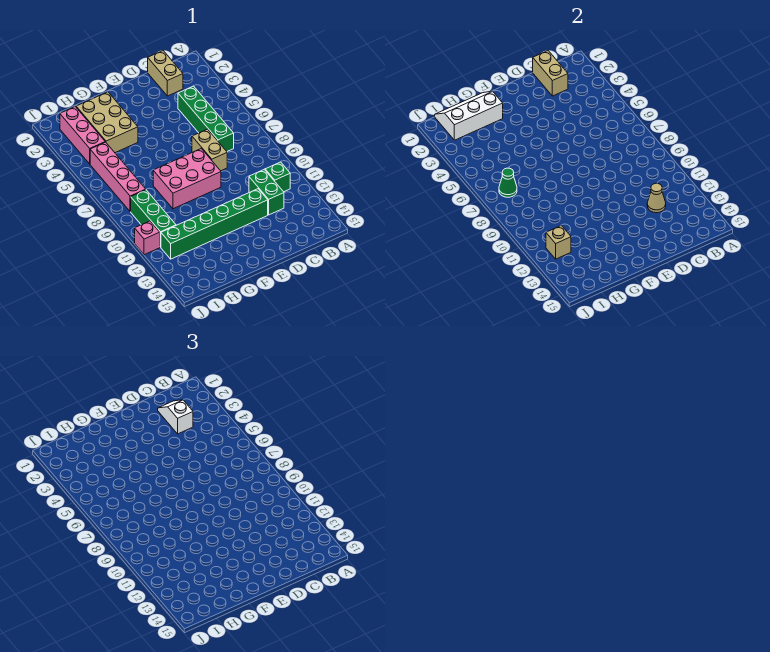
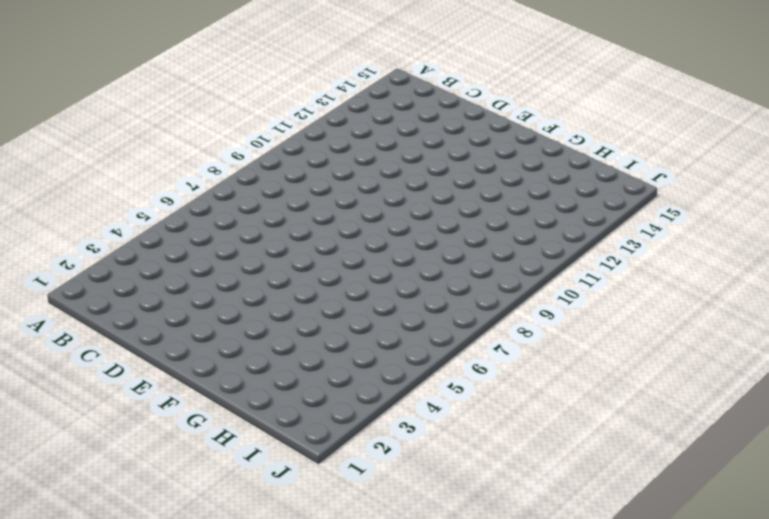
none -> green brick B11 level 1
none -> tan brick C1:C2 level 1
none -> green brick C4:C7 level 1

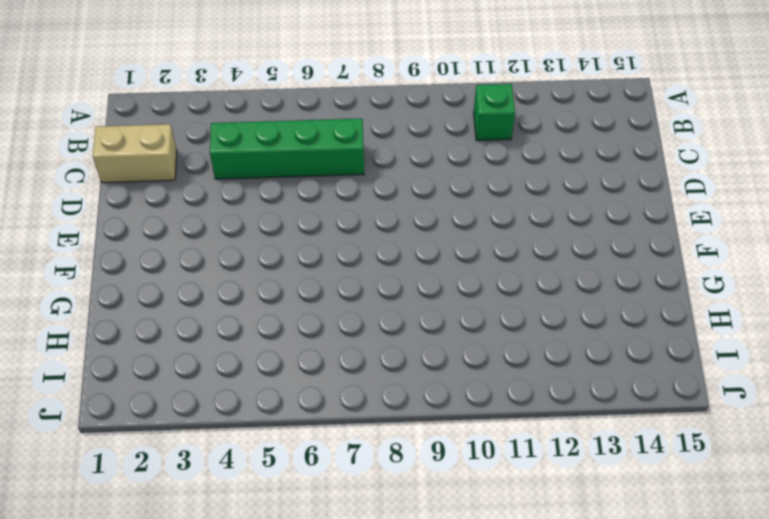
none -> green brick C11:C12 level 1
none -> tan brick D7:D8 level 1
none -> green brick D12:I12 level 1

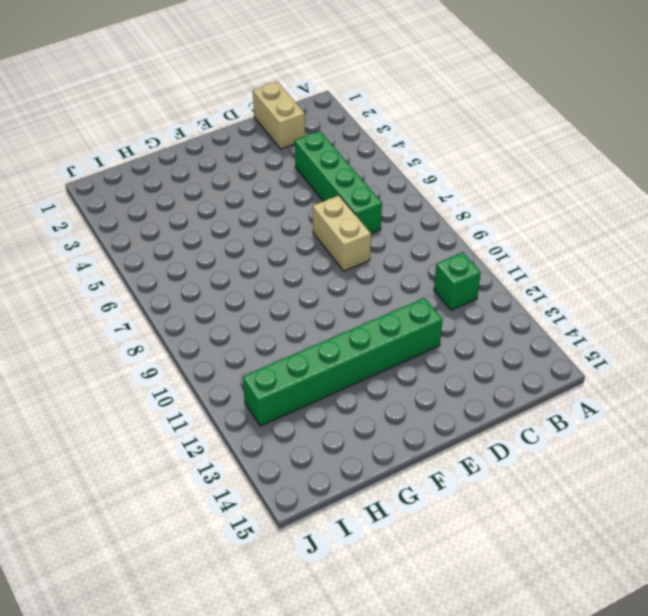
none -> green brick C11:C12 level 1
none -> pink brick E8:G9 level 1
none -> tan brick G2:H4 level 1

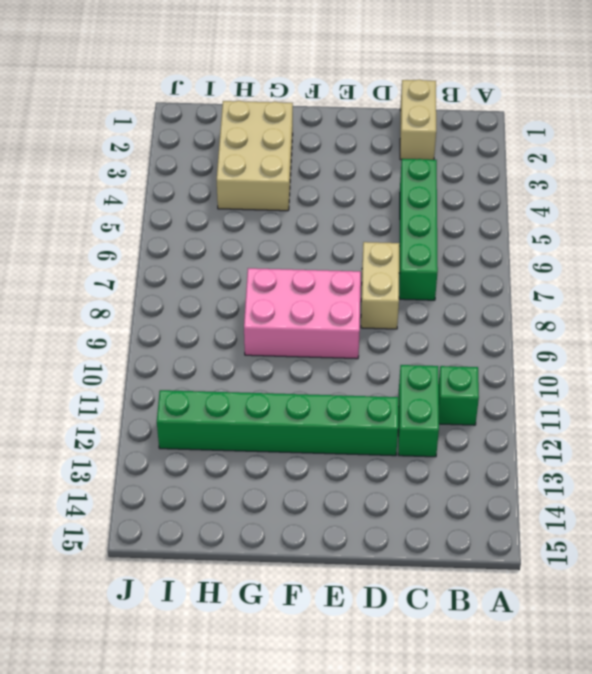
none -> pink brick I2:I4 level 1
none -> pink brick I5:I8 level 1
none -> green brick I9:I11 level 1

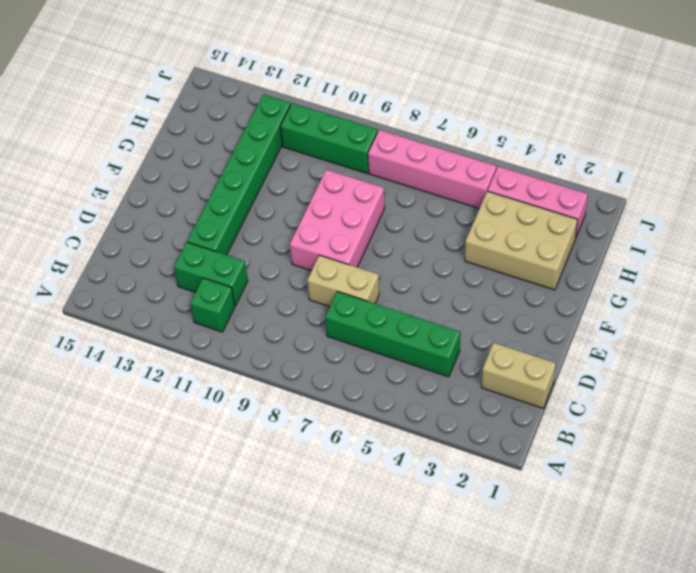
none -> pink brick J11 level 1
none -> tan brick C1:C2 level 2
none -> tan cone C12 level 2

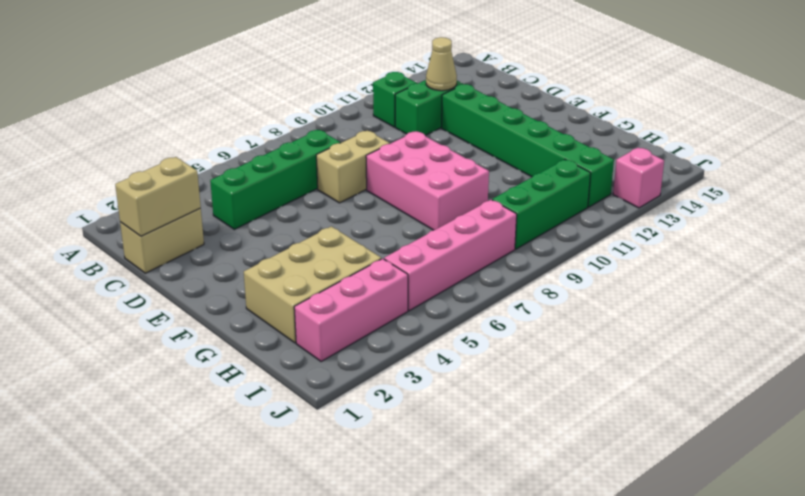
pink brick J13 level 1 -> pink brick J11 level 1
none -> white slope G1:I2 level 2 top 2
none -> green cone I7 level 2
none -> tan brick I12 level 2

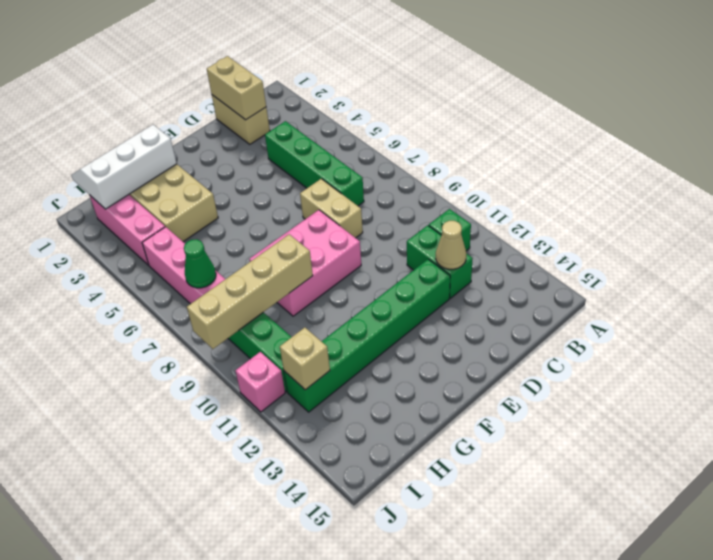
tan brick G9:J9 level 2 -> none
none -> white slope C2:C3 level 3 top 3

